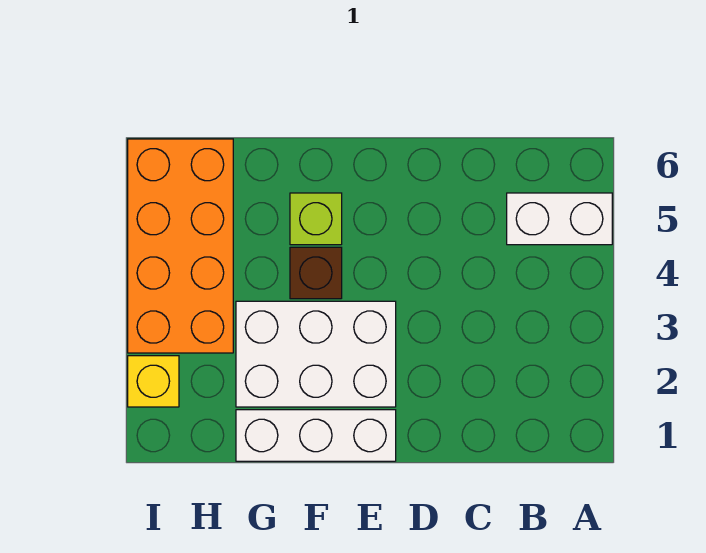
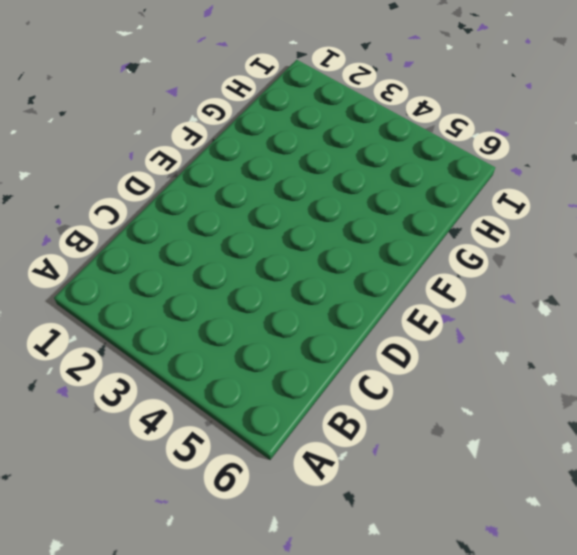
none -> white brick A5:B5 level 1
none -> white brick E1:G1 level 1

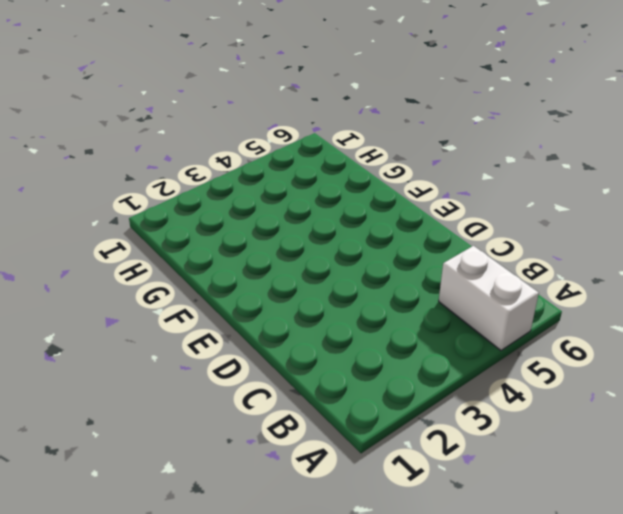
none -> white brick E1:G1 level 1
none -> white brick E2:G3 level 1

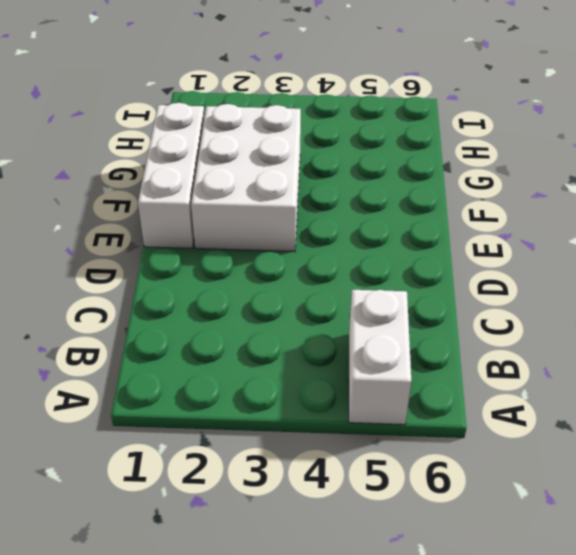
none -> brown brick F4 level 1
none -> lime brick F5 level 1

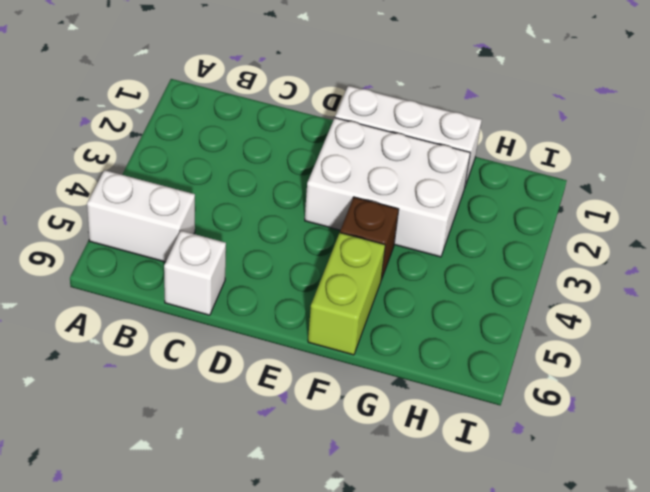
white brick C6 level 1 -> none
lime brick F5:F6 level 1 -> lime brick F5 level 1
none -> orange brick H3:I6 level 1
none -> yellow brick I2 level 1

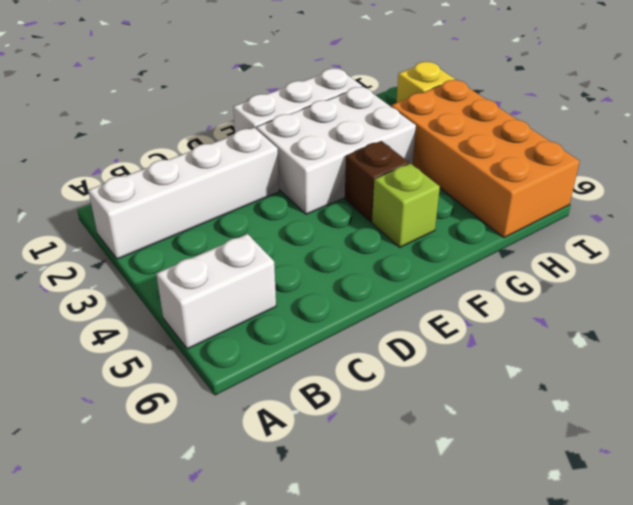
white brick A2:D2 level 1 -> none

